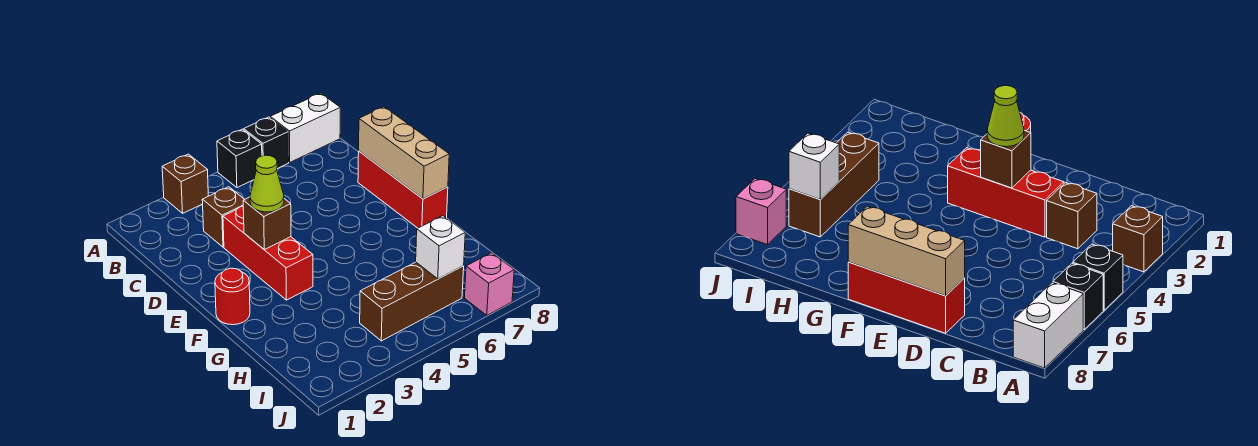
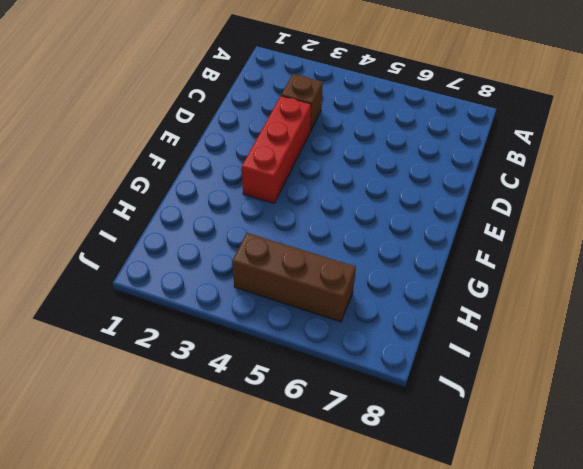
none -> brown brick A3 level 1
none -> black brick A5 level 1
none -> black brick A6 level 1

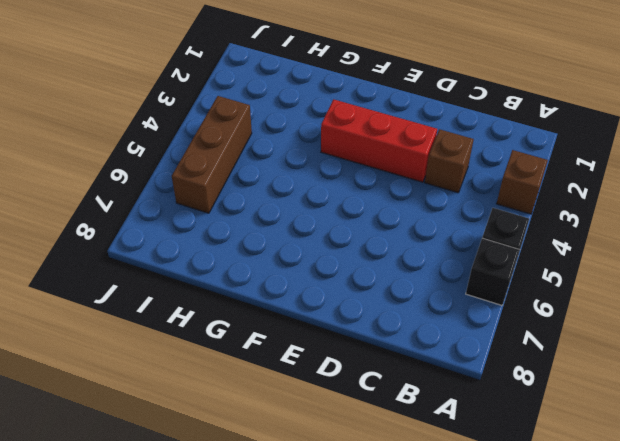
none -> white brick A7:A8 level 1
none -> red brick D8:F8 level 1
none -> red round brick F1 level 1

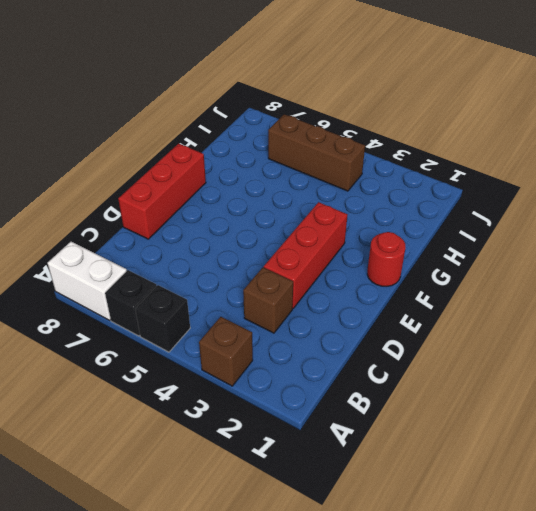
none -> pink brick J7 level 1
none -> tan brick D8:F8 level 2
none -> brown brick E3 level 2

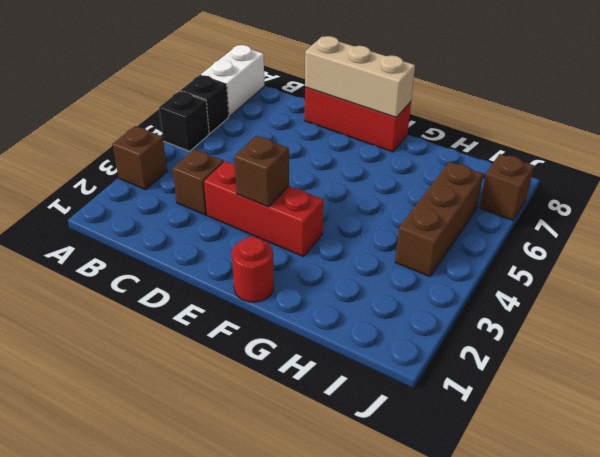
brown brick J7 level 1 -> pink brick J7 level 1
none -> white brick I6 level 2
none -> lime cone E3 level 3

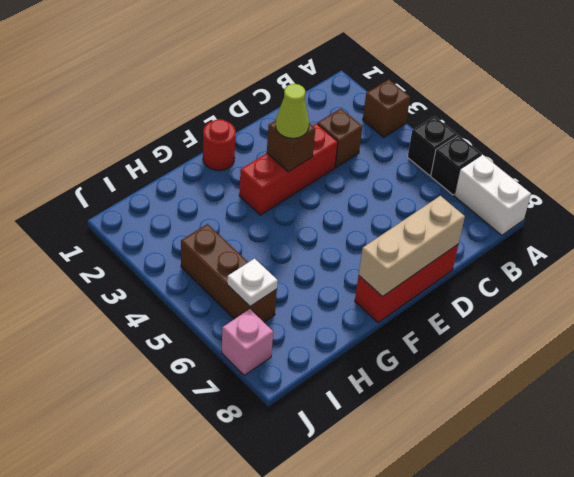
white plate I6 level 2 -> white brick I6 level 2

